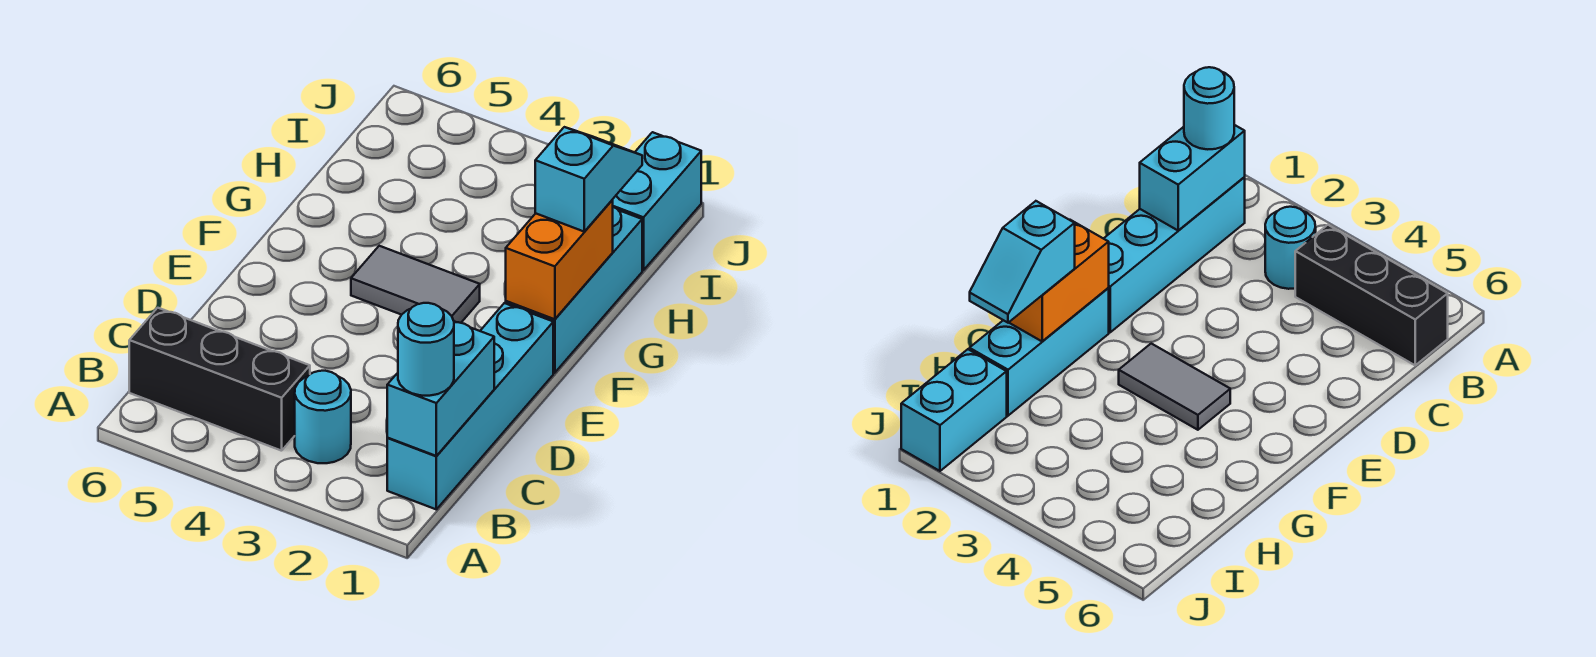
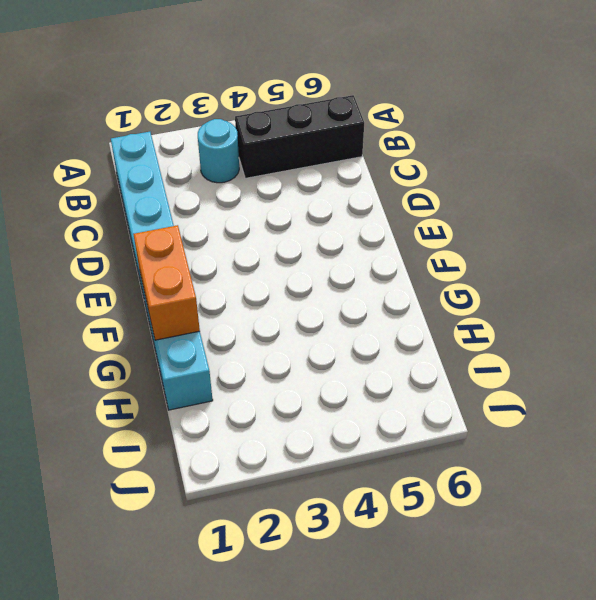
none -> grey tile F3:F4 level 1
none -> cyan brick I1:J1 level 1

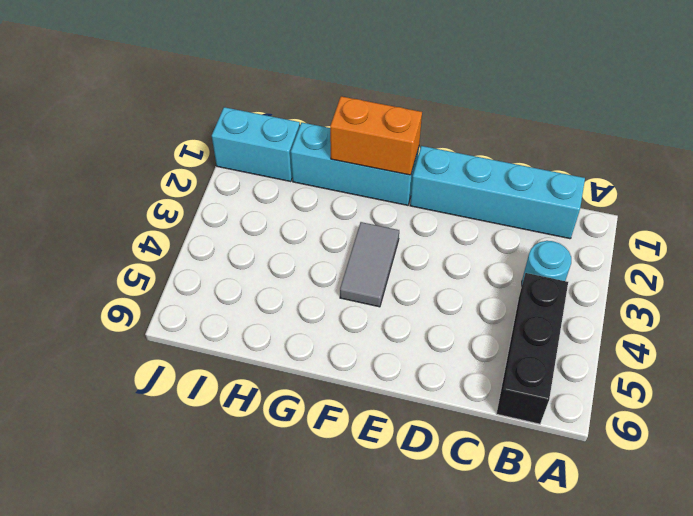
none -> cyan brick B1:C1 level 2
none -> cyan round brick B1 level 3

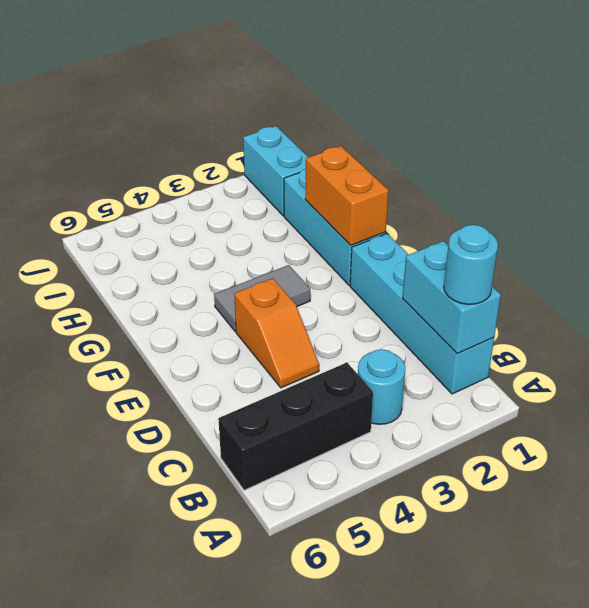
orange slope D4:E4 level 1 top E -> none
none -> cyan slope G1:H1 level 3 top G

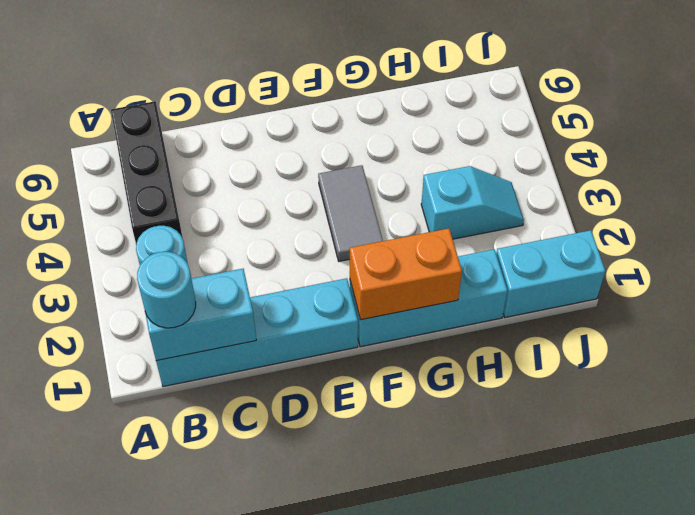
cyan slope H3:I3 level 1 top H -> cyan slope G1:H1 level 3 top G

